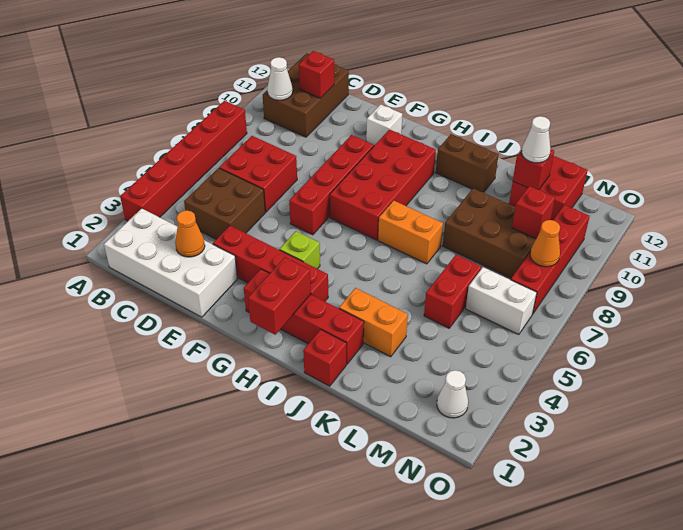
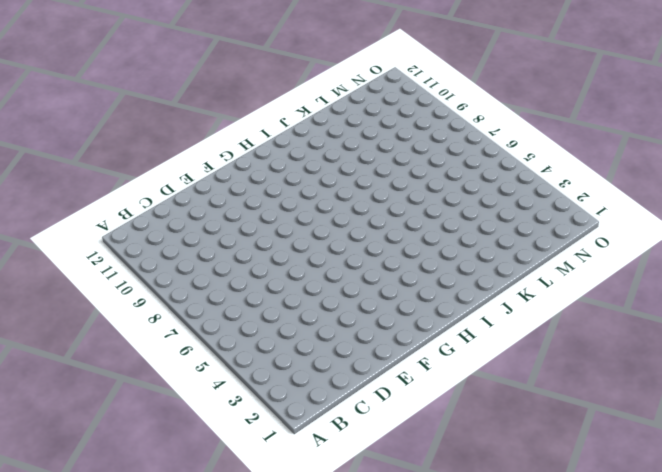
none -> red brick A3:A8 level 1
none -> white brick B1:E2 level 1
none -> brown brick B10:C12 level 1

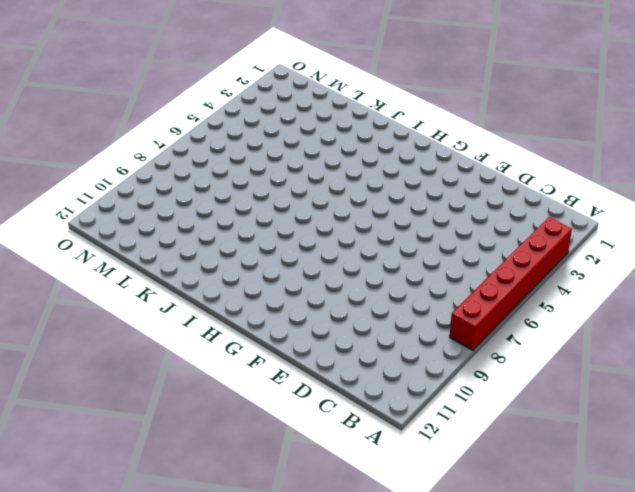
none -> white brick B1:E2 level 1
none -> brown brick B10:C12 level 1
none -> brown brick C4:D5 level 1

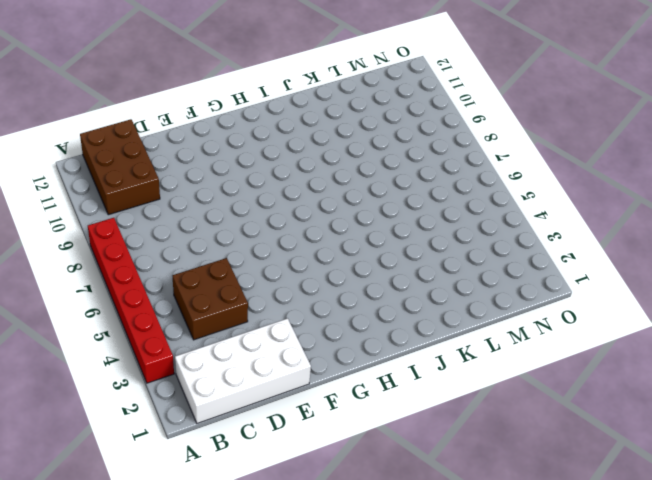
none -> red brick C6:D7 level 1
none -> red brick E3:H3 level 1
none -> red brick F6:F9 level 1

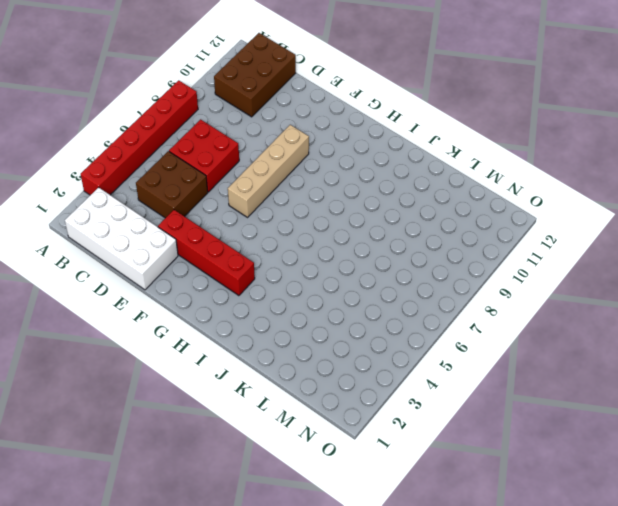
tan brick F6:F9 level 1 -> red brick F6:F9 level 1
none -> white brick F11 level 1
none -> red brick G2:J2 level 1
none -> lime brick G4 level 1

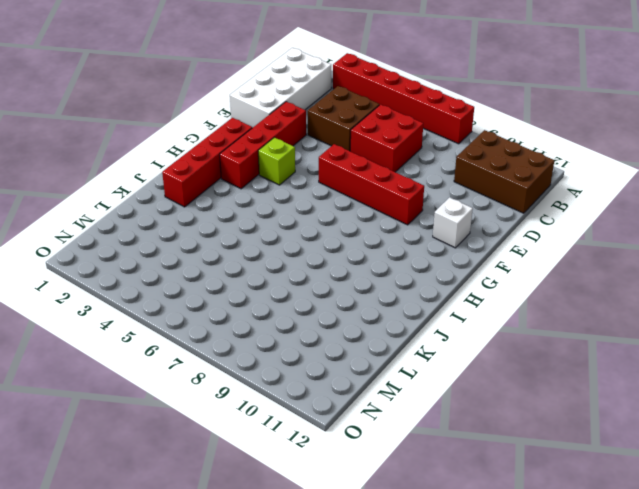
none -> red brick G7:H10 level 1
none -> orange brick I7:J7 level 1
none -> brown brick I11:J11 level 1

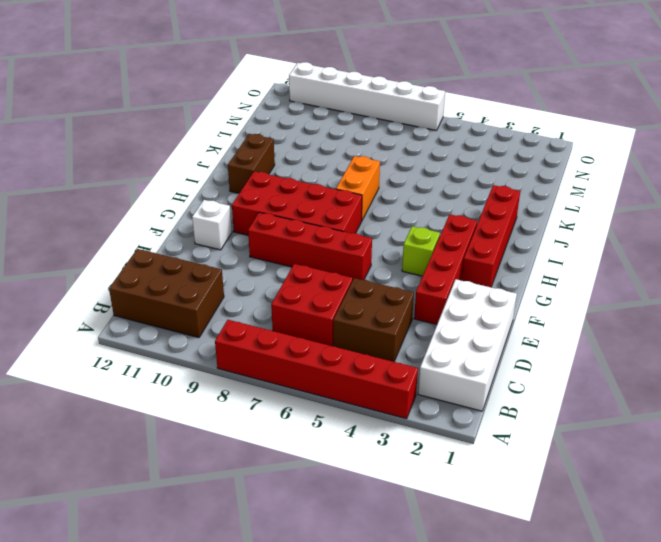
white brick O6:O11 level 1 -> none
none -> red brick J1 level 1
none -> orange brick J3:K3 level 1
none -> brown brick K8:M9 level 1

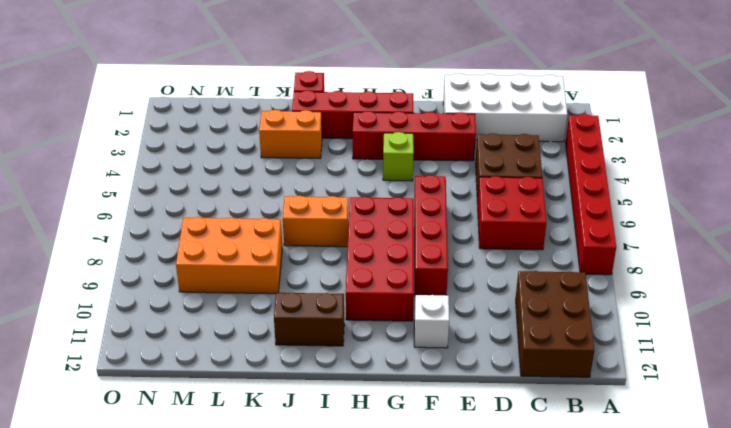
orange brick K8:M9 level 1 -> brown brick K8:M9 level 1
none -> red brick L5:L6 level 1
none -> red brick L11:M12 level 1
none -> white brick M6:N6 level 1

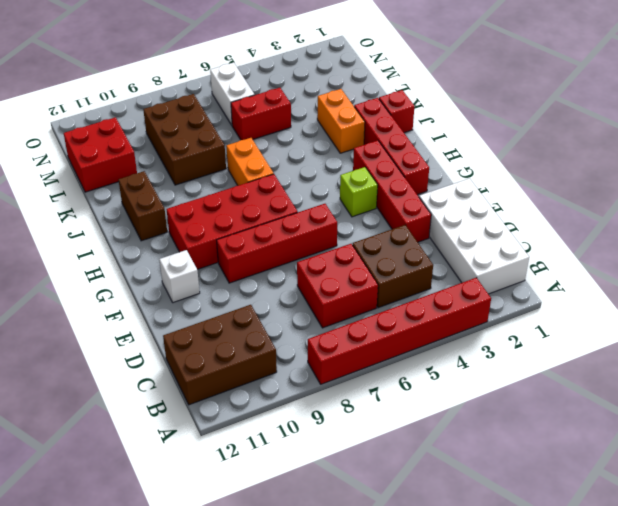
none -> white cone N2 level 1
none -> red brick N7:N10 level 1
none -> white cone B10 level 2

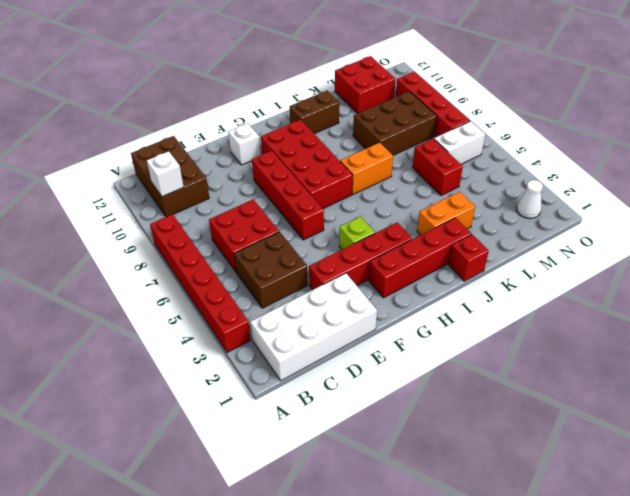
white brick B10 level 2 -> white cone B10 level 2
none -> red brick C11 level 2
none -> orange cone D2 level 2
none -> red brick H1:H2 level 2

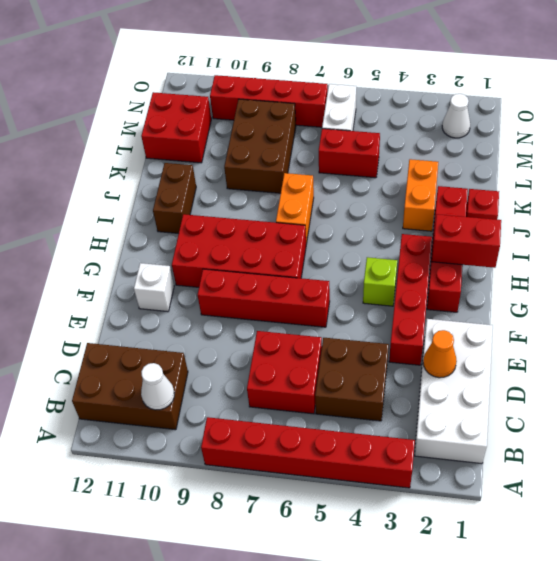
none -> red brick C11 level 2
none -> red brick L11 level 2
none -> red brick M9 level 2

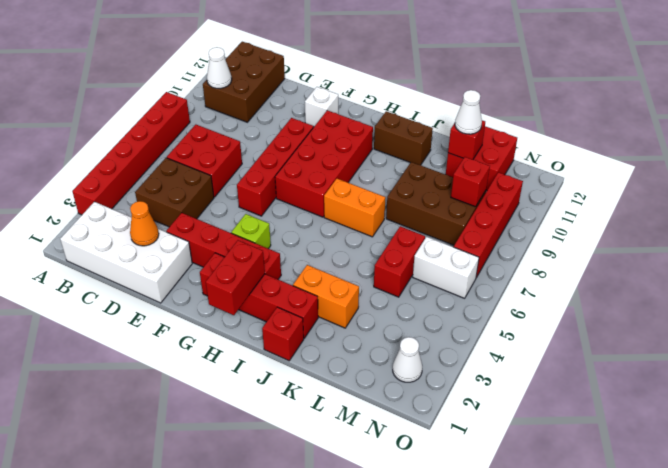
none -> red brick C11 level 2
none -> orange cone N8 level 2

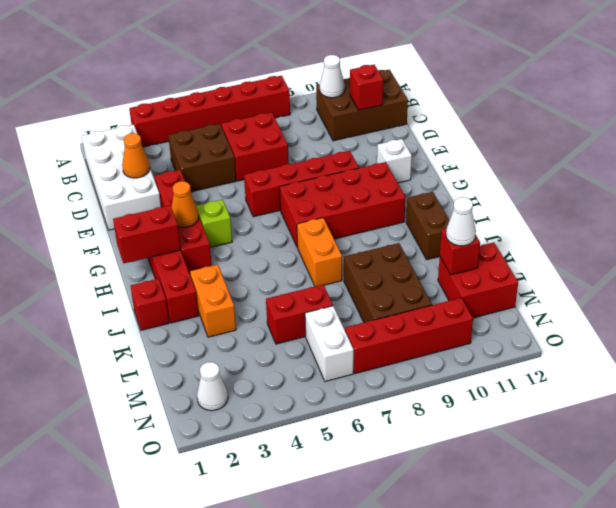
orange cone G3 level 2 -> orange cone N8 level 2
none -> red brick M9 level 2

